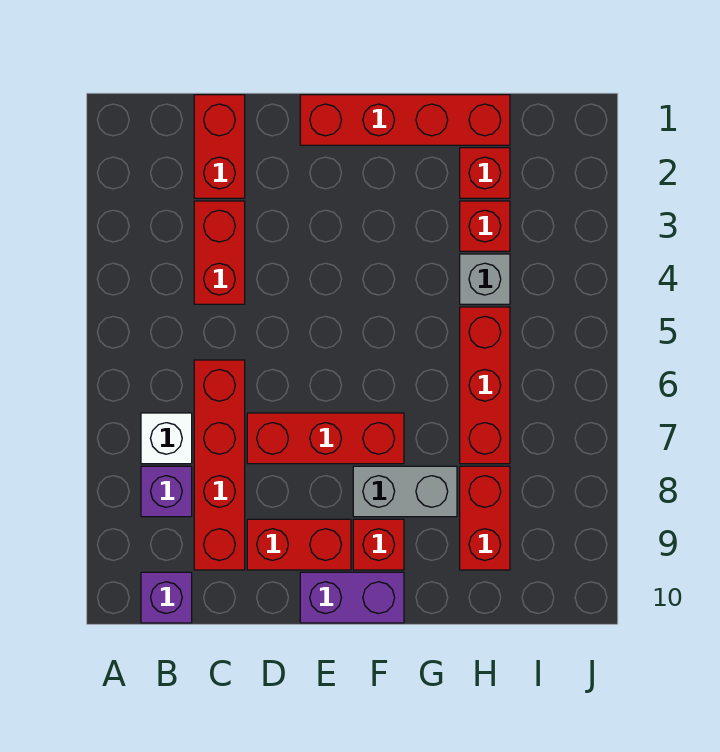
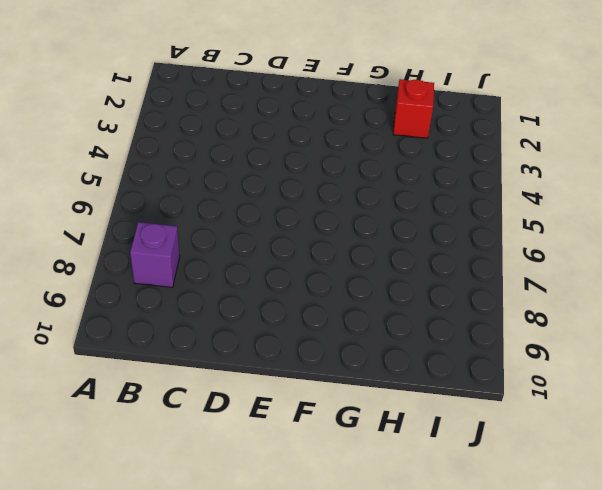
none -> white brick B7 level 1
none -> purple brick B10 level 1
none -> red brick C1:C2 level 1

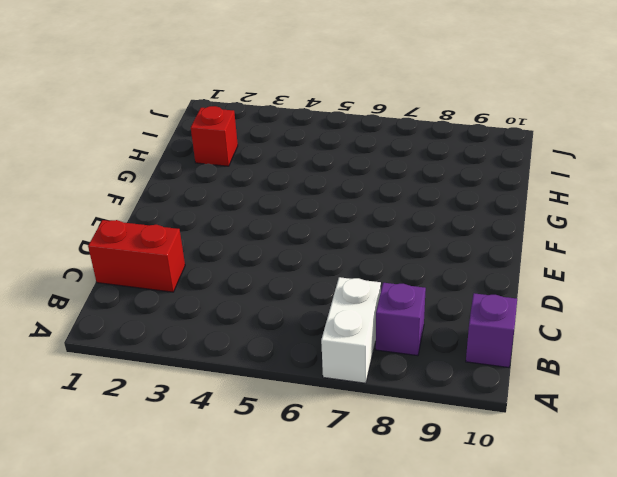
white brick A7:B7 level 1 -> white brick B7 level 1
none -> red brick C3:C4 level 1
none -> red brick C6:C9 level 1
none -> red brick D7:F7 level 1

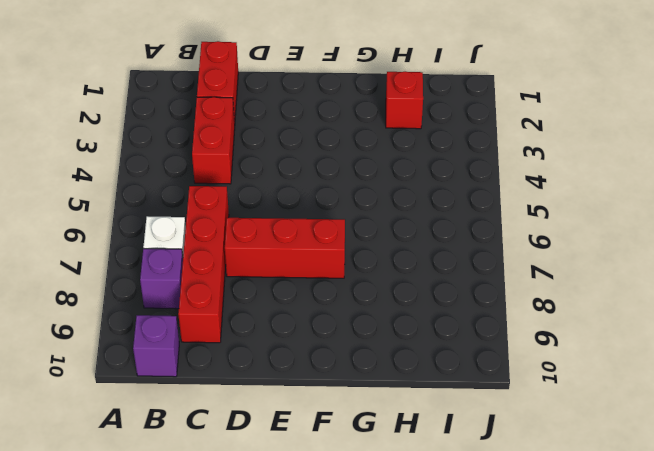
none -> red brick D9:E9 level 1
none -> red brick E1:H1 level 1
none -> purple brick E10:F10 level 1

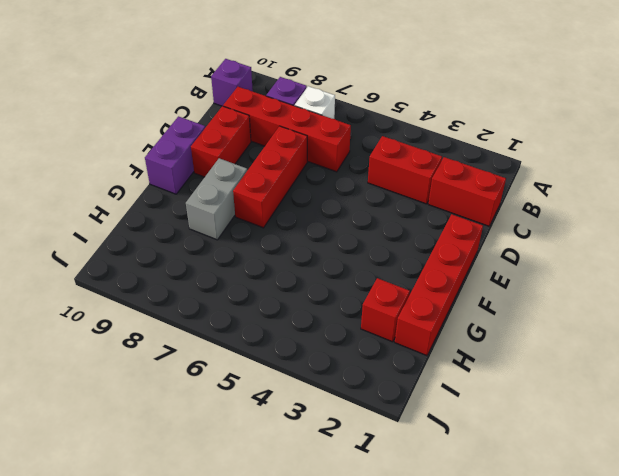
none -> red brick F9 level 1
none -> red brick H3 level 1
none -> grey brick H4 level 1

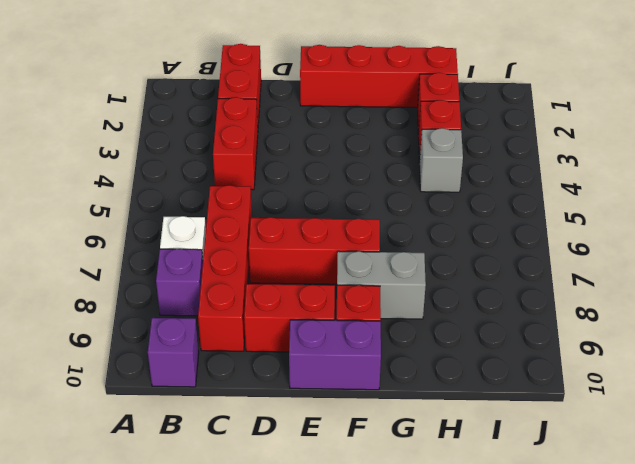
none -> red brick H5:H7 level 1
none -> red brick H8:H9 level 1

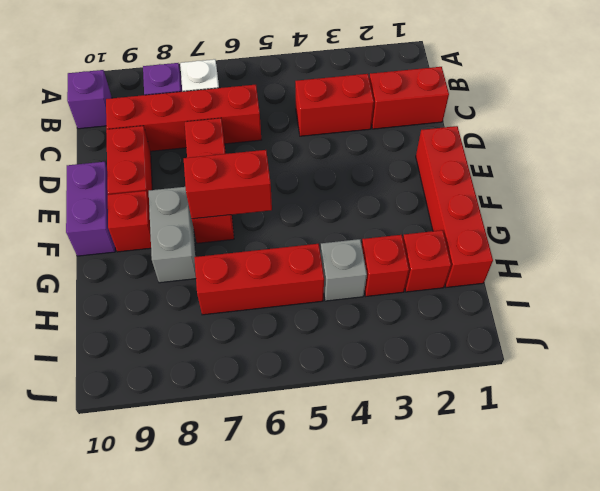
red brick F6:F7 level 2 -> red brick H8:H9 level 1

